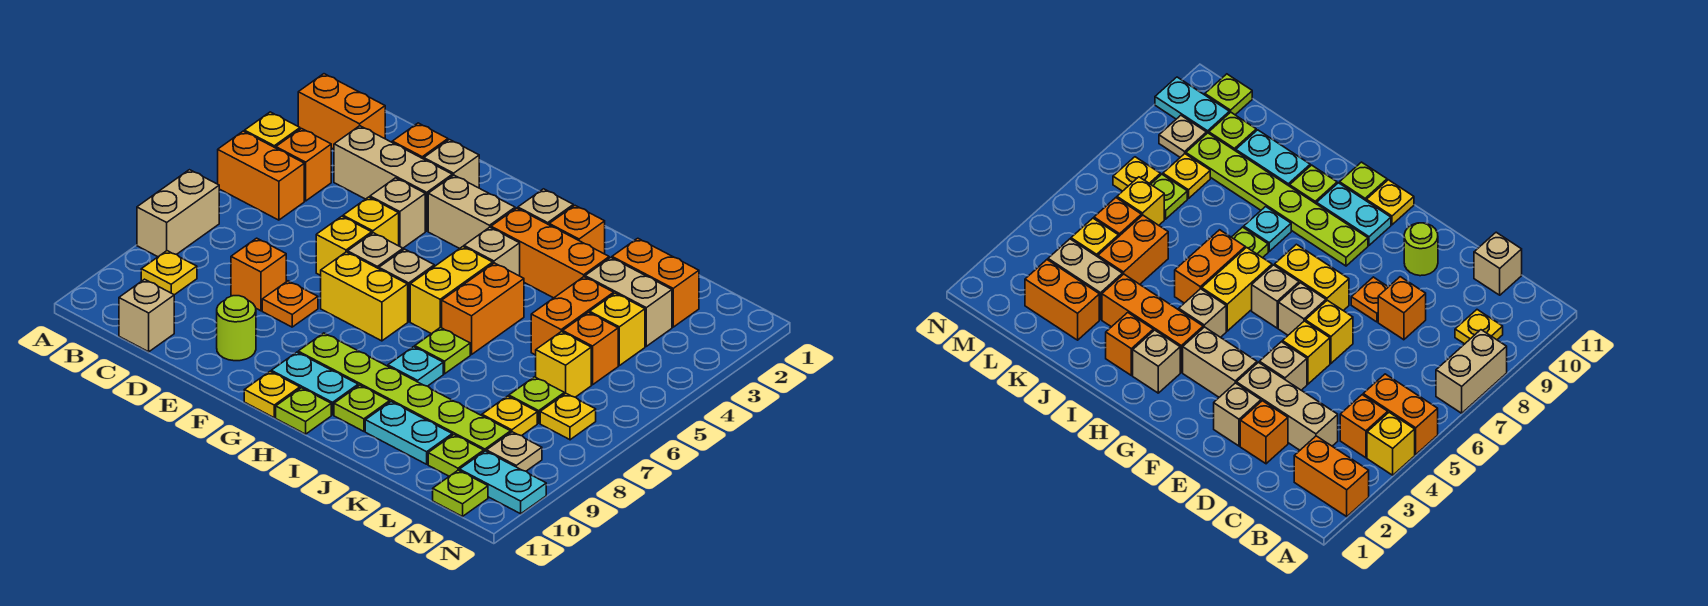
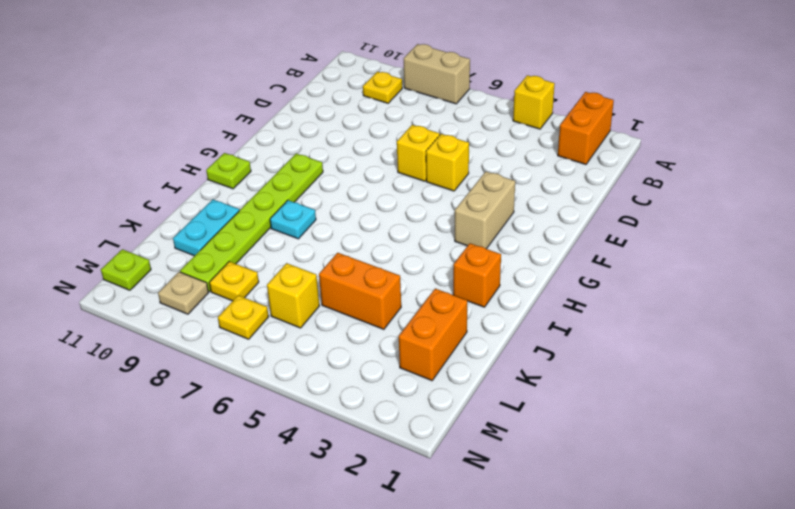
none -> orange brick A5:B5 level 1
none -> orange brick B4 level 1
none -> tan brick C3:E3 level 1
none -> tan brick C11 level 1

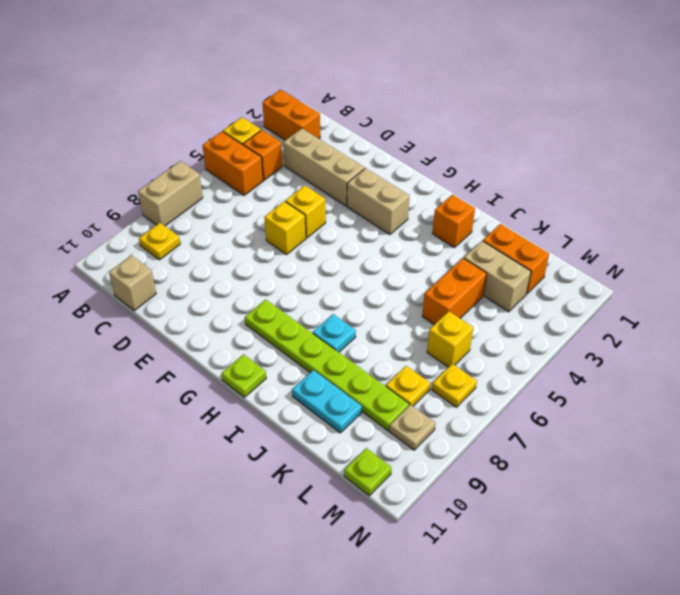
none -> orange brick D2 level 1
none -> orange brick D8 level 1
none -> tan brick E2 level 1
none -> tan brick E4 level 1

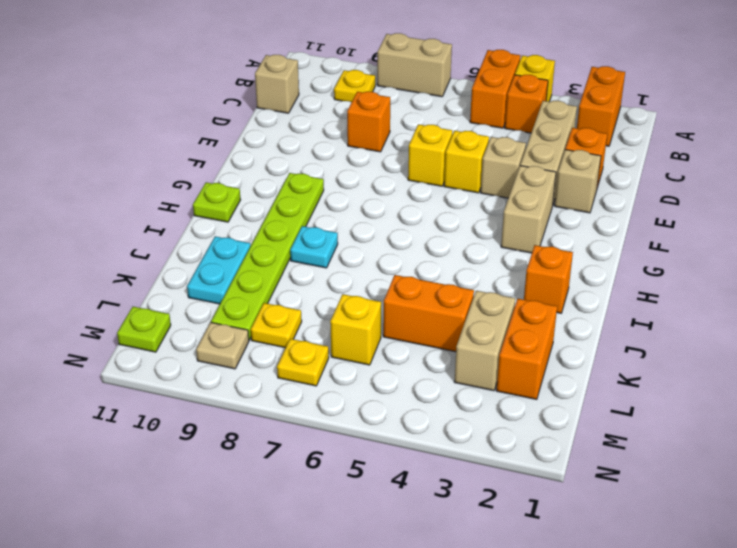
none -> orange plate E8 level 1
none -> lime round brick E10 level 1
none -> tan brick F6 level 1
none -> yellow brick F7:G7 level 1

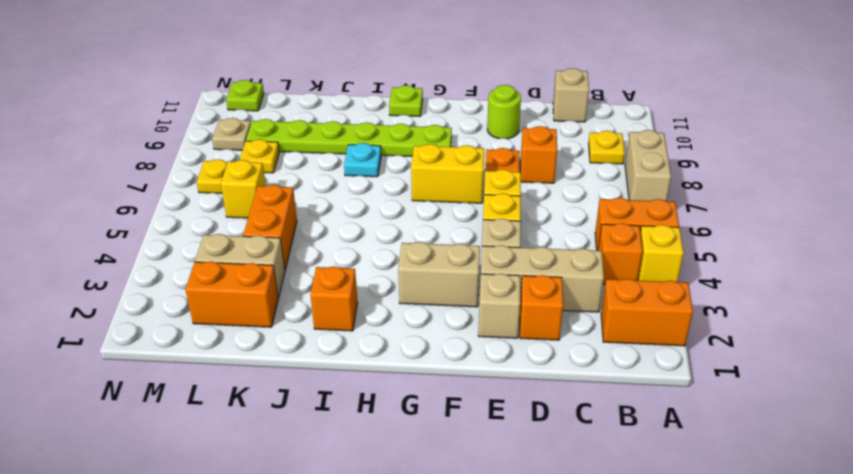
none -> tan brick F6 level 1
none -> tan brick G6 level 1
none -> cyan plate G10:H10 level 1
none -> yellow plate G11 level 1

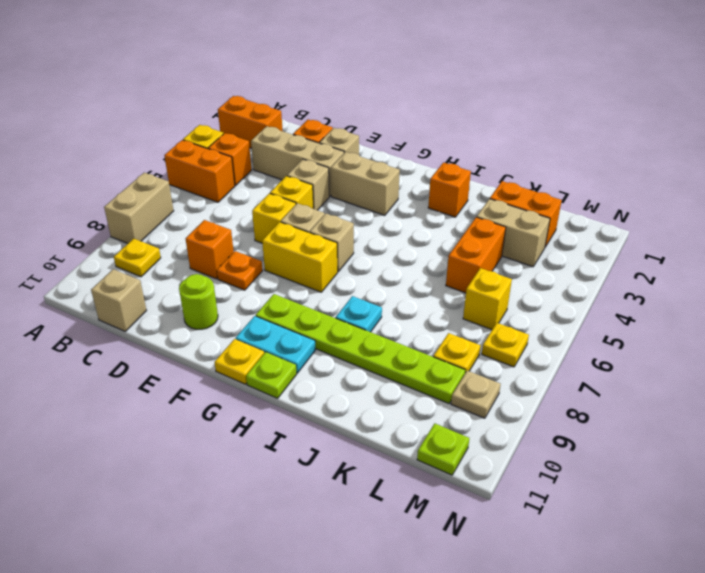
none -> tan brick H2 level 1
none -> orange brick H3:J3 level 1
none -> tan brick H4 level 1
none -> yellow brick H5:H6 level 1

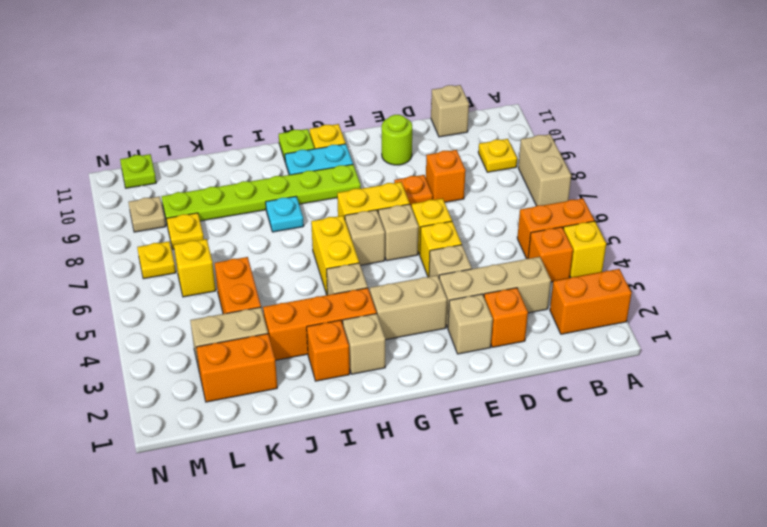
none -> orange brick I5:I6 level 1
none -> lime plate I7 level 1
none -> lime plate I10 level 1
none -> cyan plate J10:K10 level 1

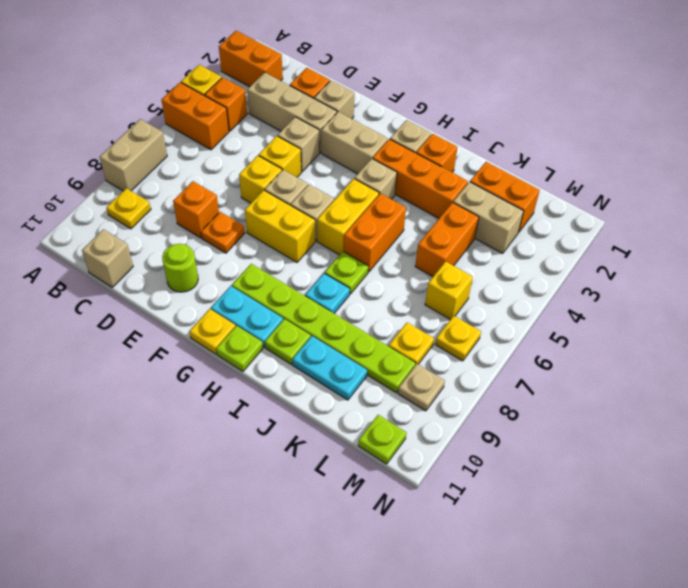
none -> yellow brick L4 level 1
none -> orange brick L5 level 1
none -> lime plate L7 level 1
none -> lime plate L10 level 1

